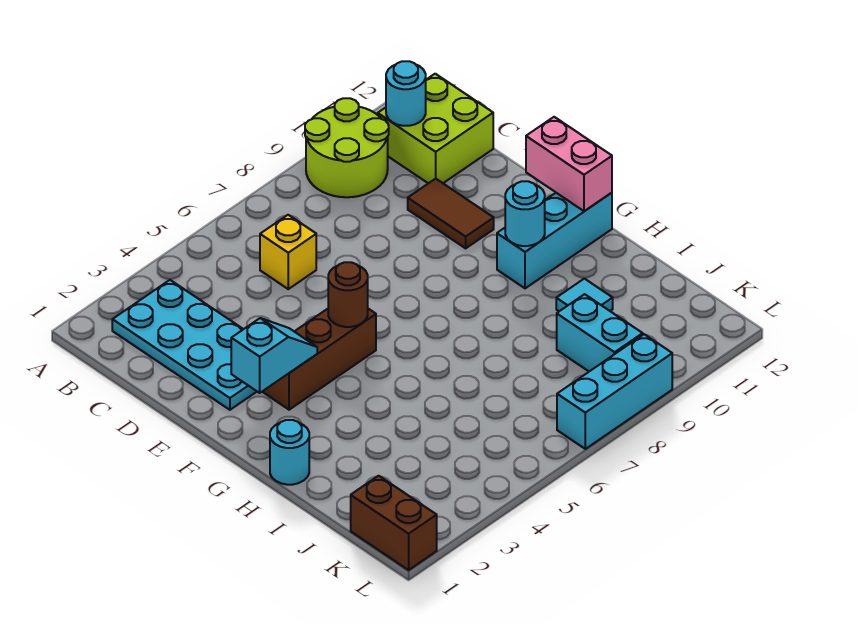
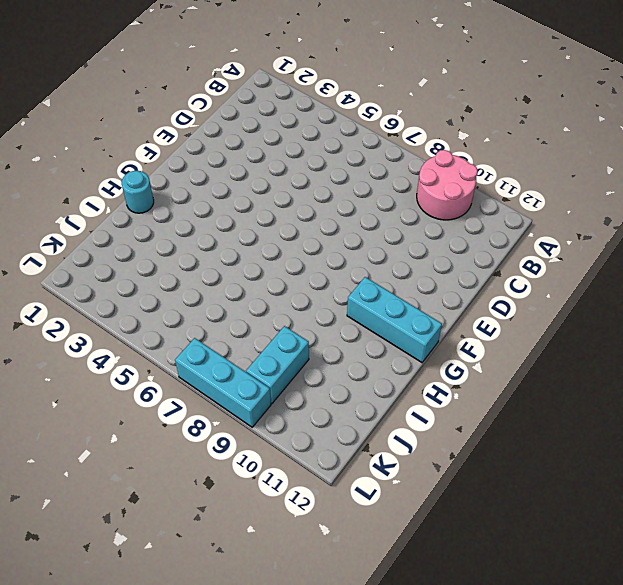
pink round brick A9:B10 level 1 -> lime round brick A9:B10 level 1
none -> cyan plate B2:E3 level 1
none -> lime brick B11:C12 level 1
none -> yellow brick C6 level 1

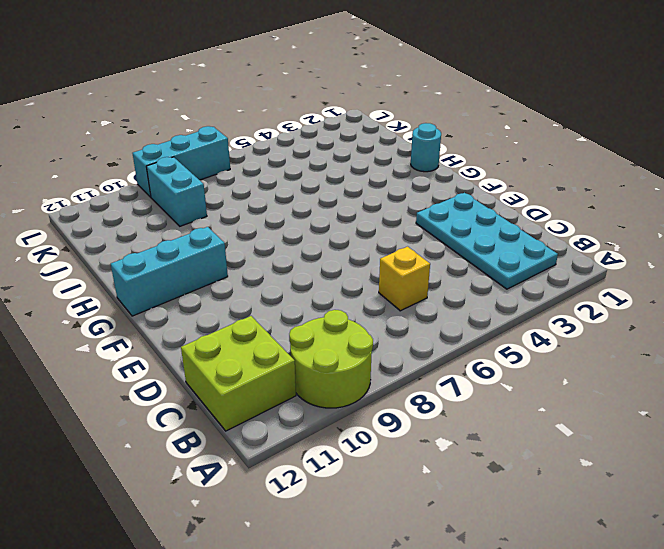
none -> brown tile D10:E10 level 1
none -> brown brick F3:F5 level 1
none -> cyan tile I10 level 1

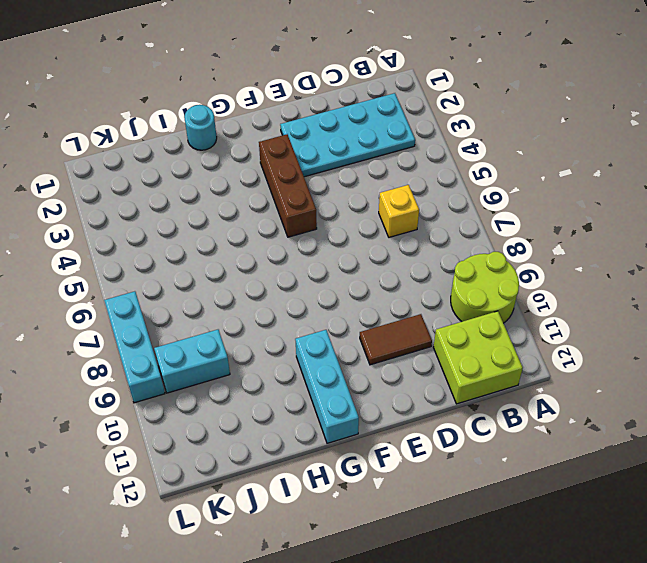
none -> cyan tile I10 level 1
none -> brown brick K1:L1 level 1
none -> cyan round brick B11 level 2

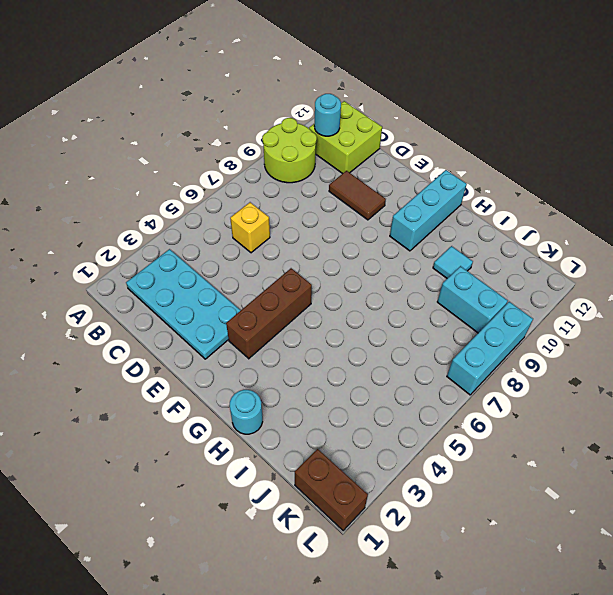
none -> cyan slope F2:F3 level 2 top 2
none -> brown round brick F5 level 2
none -> pink brick F12:G12 level 2

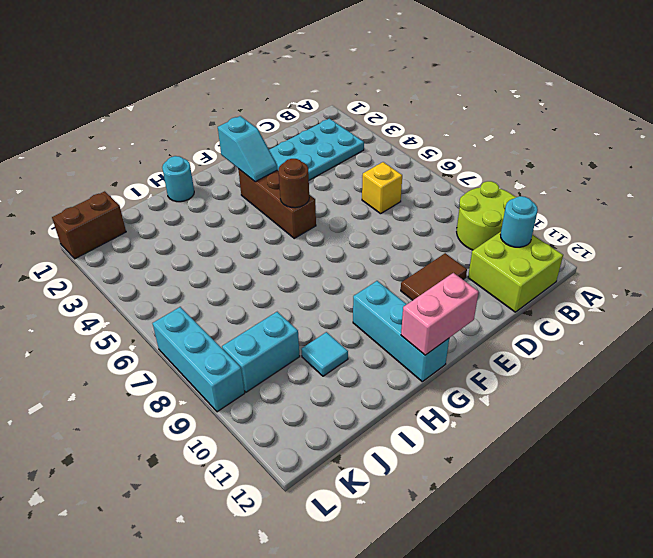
none -> cyan round brick G10 level 2

